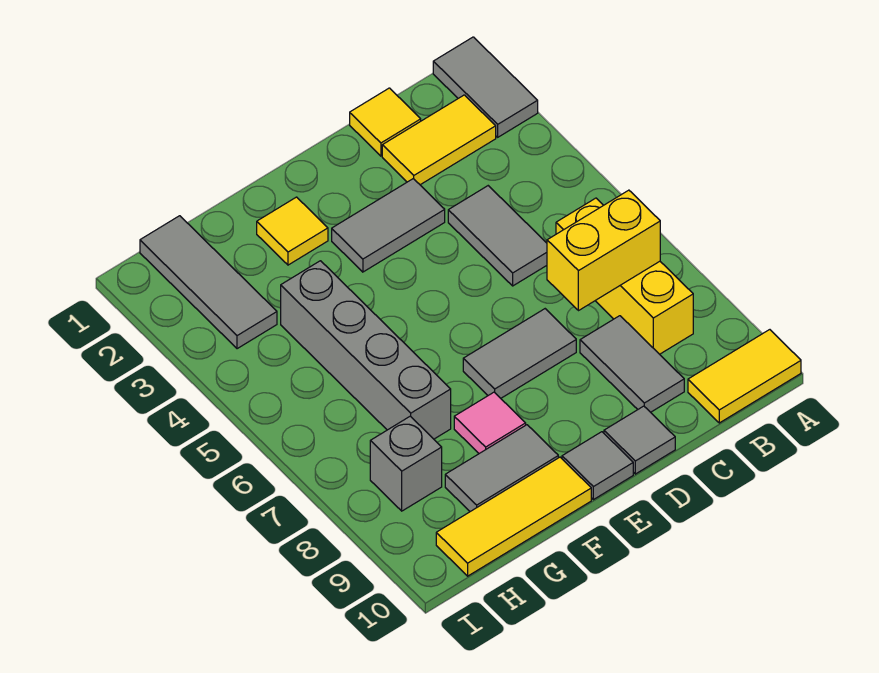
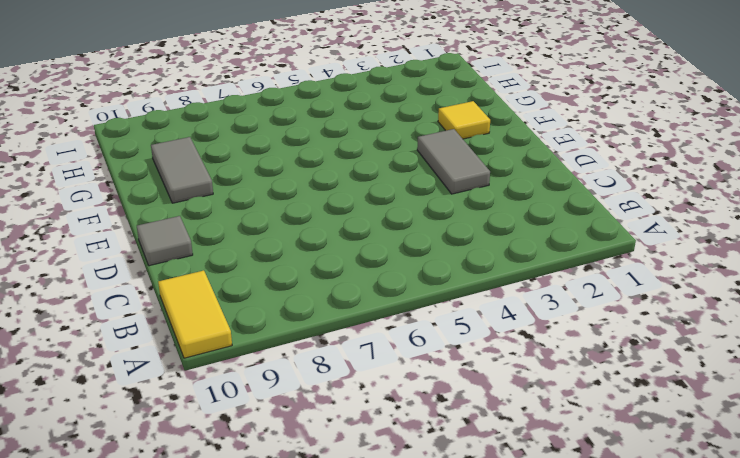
none -> grey tile A1:A2 level 1
none -> yellow tile B2:C2 level 1
none -> yellow brick B6:B8 level 1

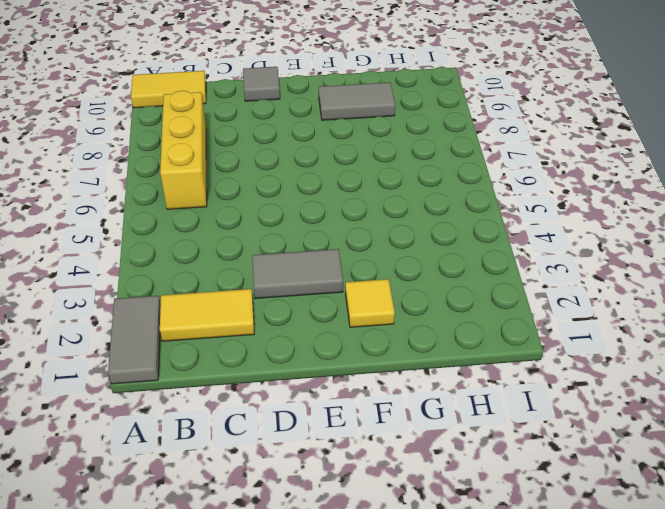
none -> yellow tile C1 level 1
none -> grey tile C4:C5 level 1
none -> grey tile C8:C9 level 1

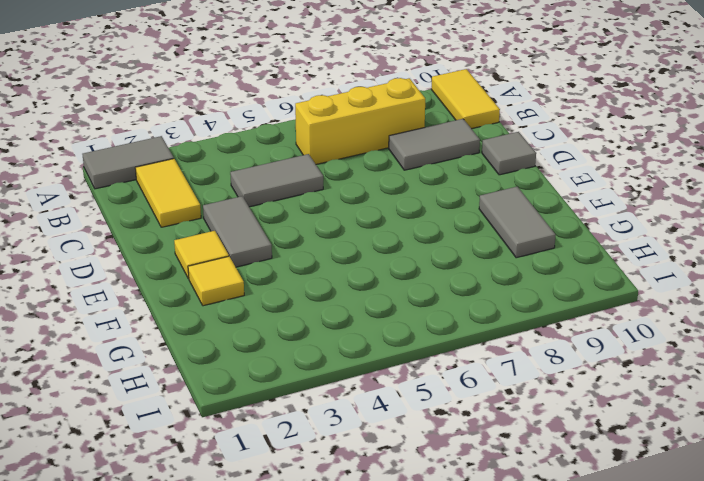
yellow tile E2 level 1 -> yellow tile C1 level 1
none -> grey tile D7:E7 level 1
none -> grey tile E10 level 1
none -> pink tile F8 level 1

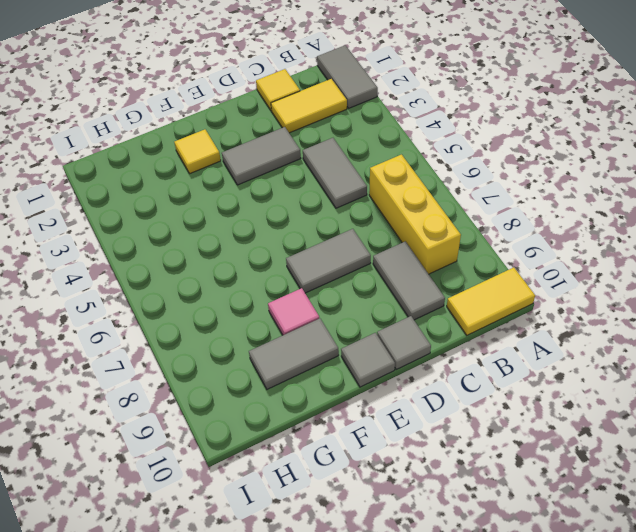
none -> yellow tile F10:H10 level 1
none -> grey brick G4:G7 level 1
none -> grey tile H1:H3 level 1

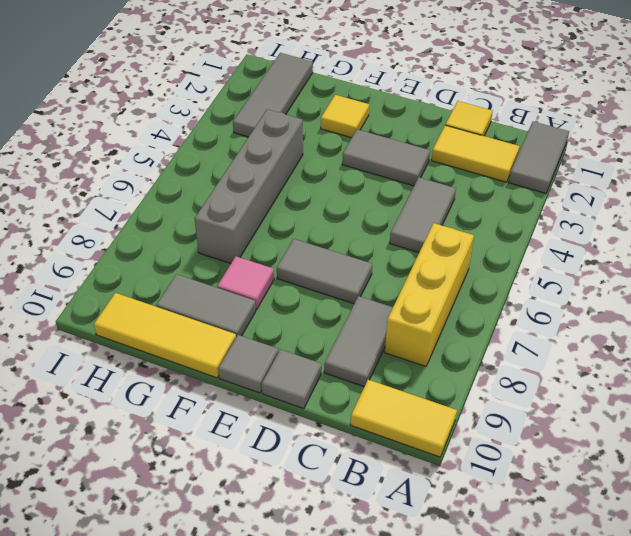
none -> grey brick H8 level 1
none -> yellow brick B7:C7 level 2

